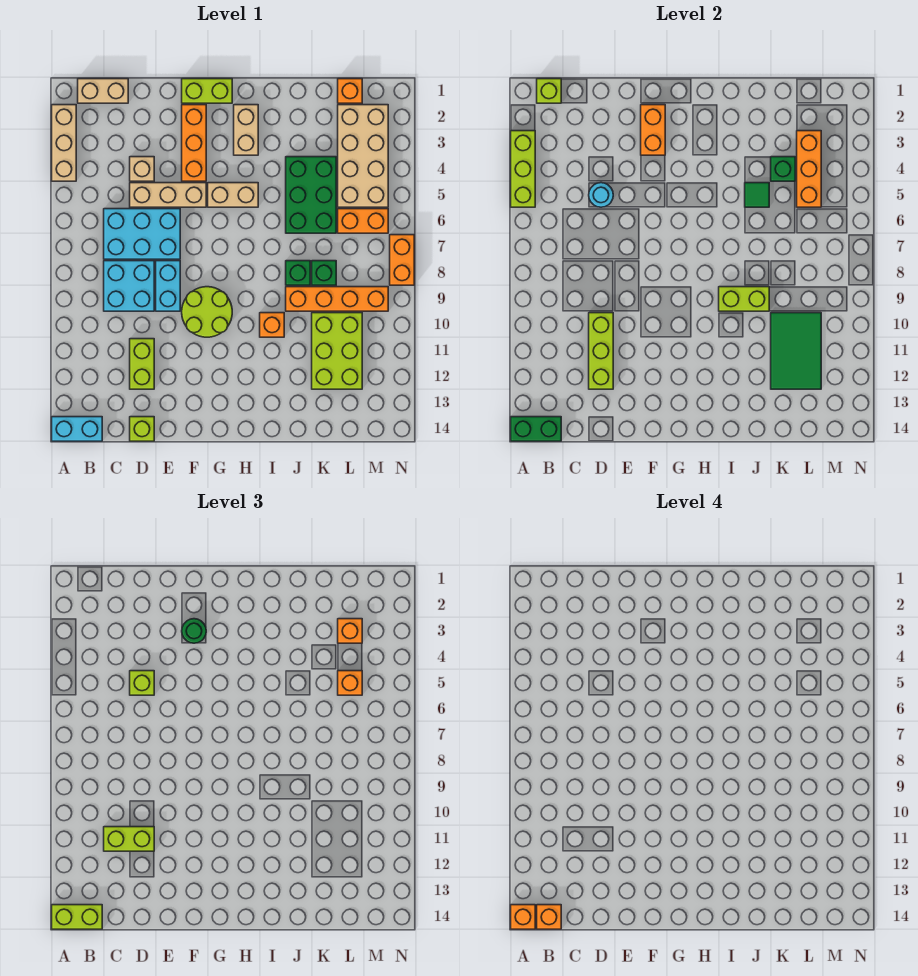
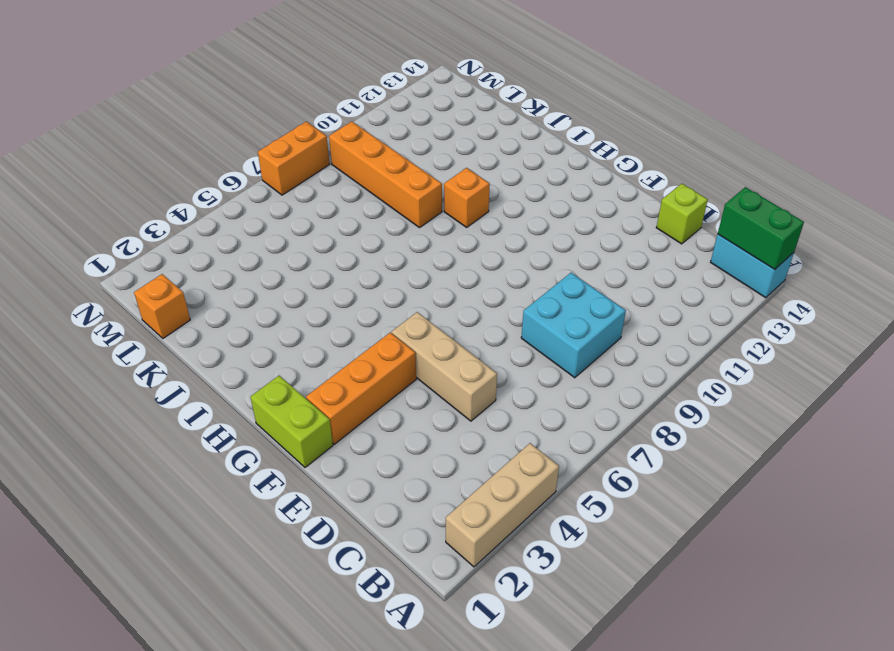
none -> tan brick B1:C1 level 1
none -> cyan brick C6:E7 level 1
none -> tan brick D4 level 1
none -> lime brick D11:D12 level 1

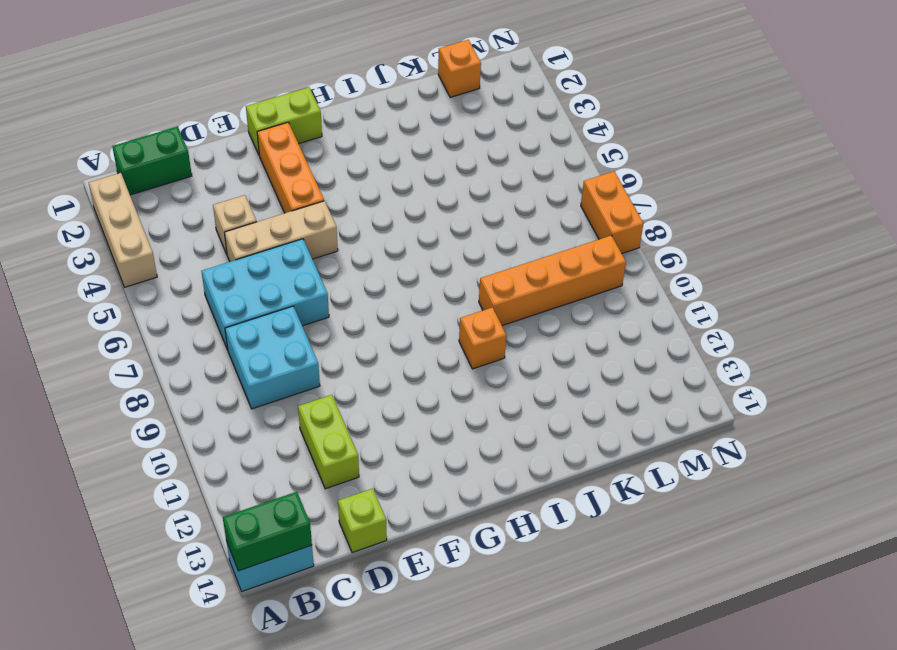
green brick B1:C1 level 1 -> tan brick B1:C1 level 1
none -> cyan brick E8:E9 level 1
none -> lime round brick F9:G10 level 1
none -> tan brick G5:H5 level 1
none -> tan brick H2:H3 level 1

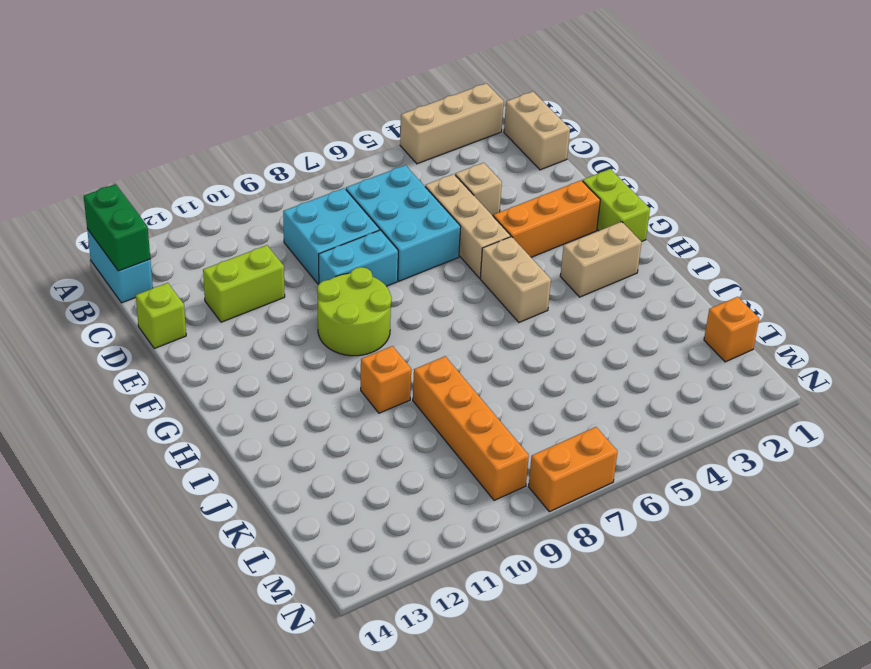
none -> green brick J4:K6 level 1
none -> green brick J8 level 1
none -> green brick K8 level 1
none -> lime brick K10:L12 level 1

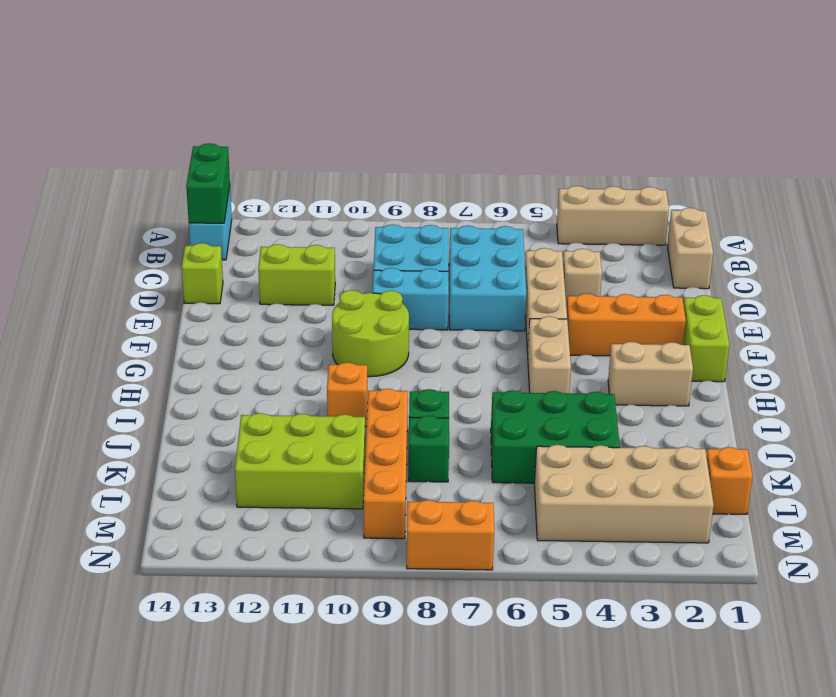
none -> orange brick L6:M6 level 1
none -> lime brick A3:A5 level 2
none -> lime brick B1 level 2
none -> cyan round brick D5 level 2

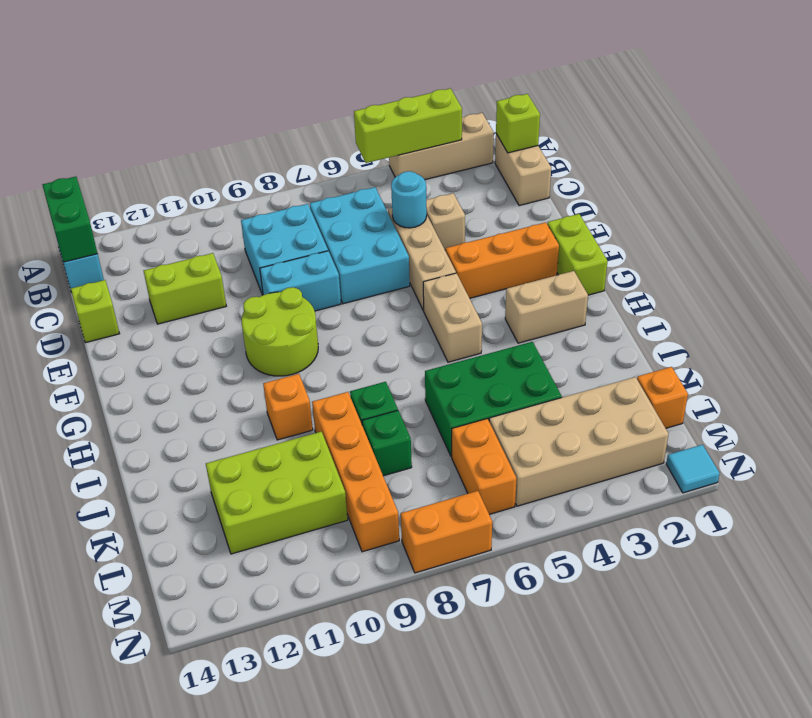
cyan tile N1 level 1 -> none
none -> lime brick D10:D12 level 2
none -> orange brick F2:F3 level 2
none -> lime brick I9:J9 level 2
none -> green tile J5 level 2

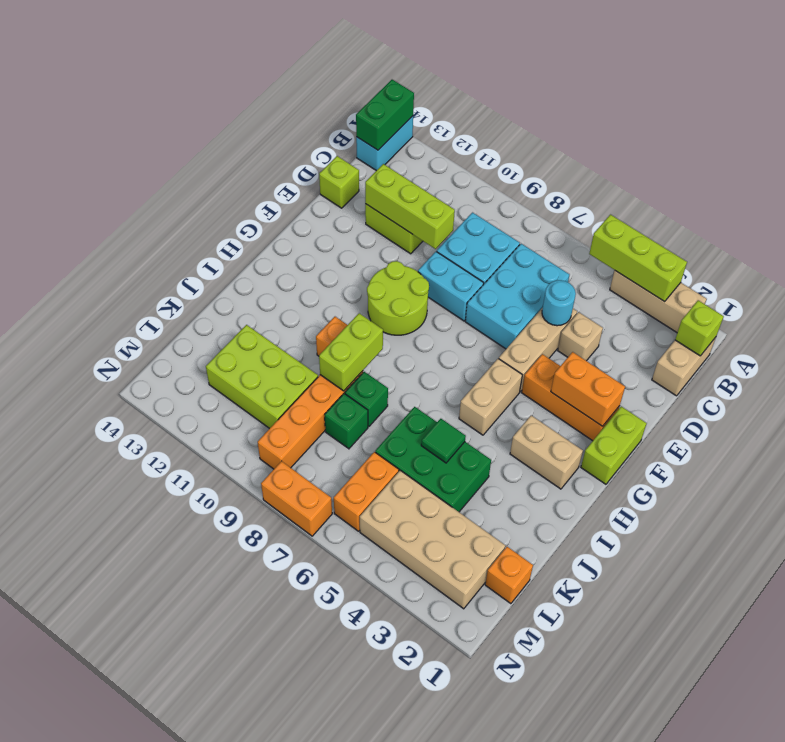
none -> green brick K4 level 2
none -> green tile K10:L12 level 2
none -> orange brick L3:L5 level 2
none -> lime brick A14:B14 level 3

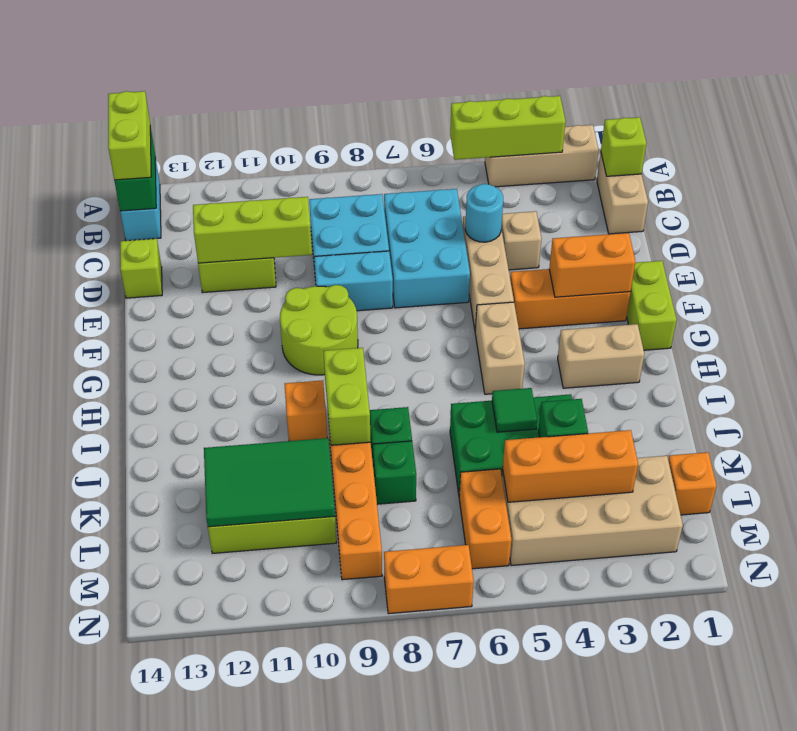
none -> lime brick C11:D11 level 3
none -> lime brick D5 level 3
none -> green round brick F3 level 3
none -> orange brick L3 level 3

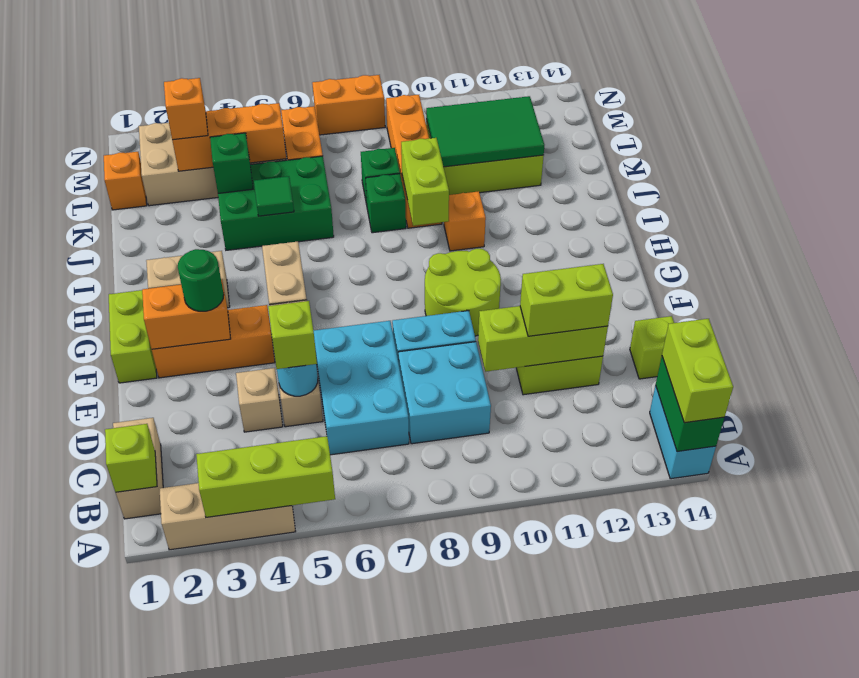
lime brick D11:D12 level 3 -> lime brick C11:D11 level 3
none -> orange brick L5 level 3
none -> orange brick A14 level 4
none -> orange brick B14 level 4

